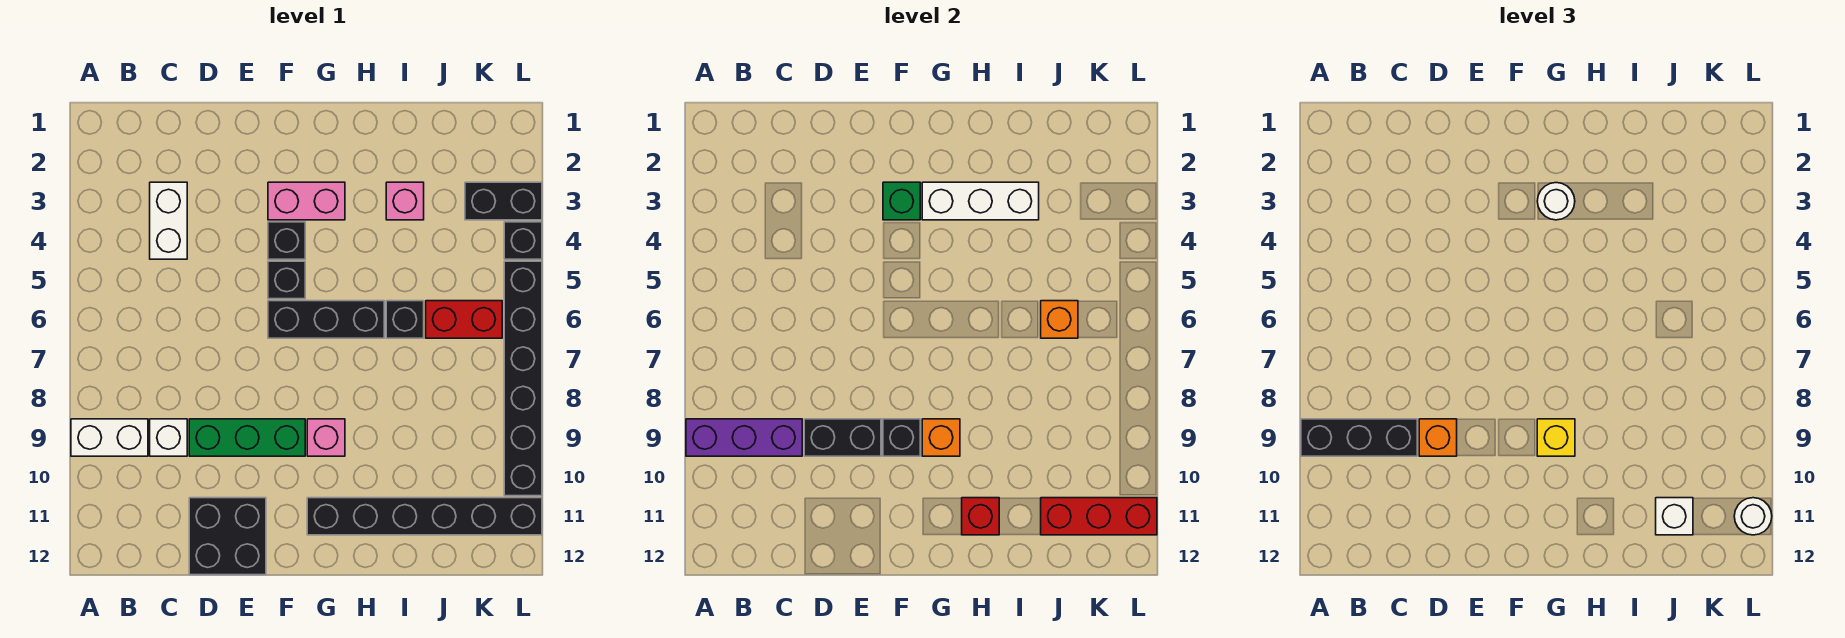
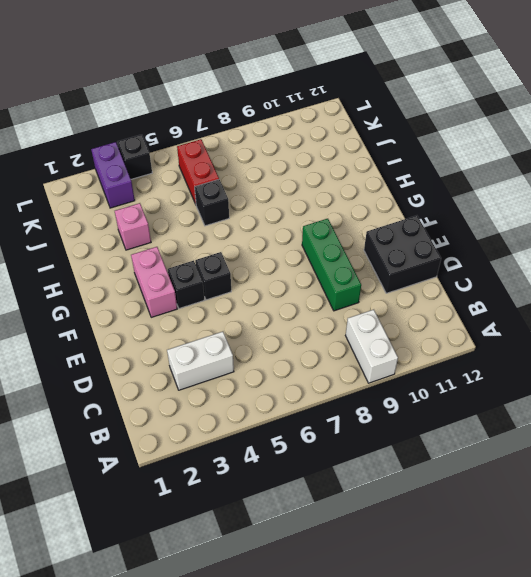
purple brick K3:L3 level 1 -> black brick K3:L3 level 1
none -> white brick C9 level 1
none -> black brick F6:H6 level 1
none -> pink brick G9 level 1
none -> black brick G11:L11 level 1

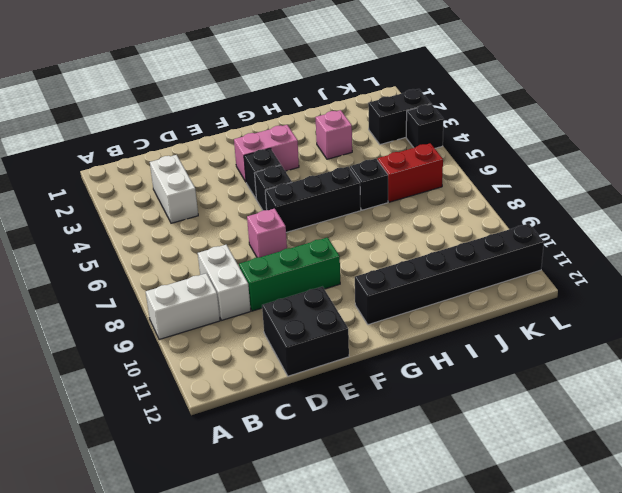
white brick C8:C9 level 1 -> white brick C9 level 1
pink brick E7 level 1 -> pink brick G9 level 1
none -> black brick L5:L10 level 1
none -> purple brick A9:C9 level 2
none -> black brick D9:E9 level 2
none -> green brick F3 level 2

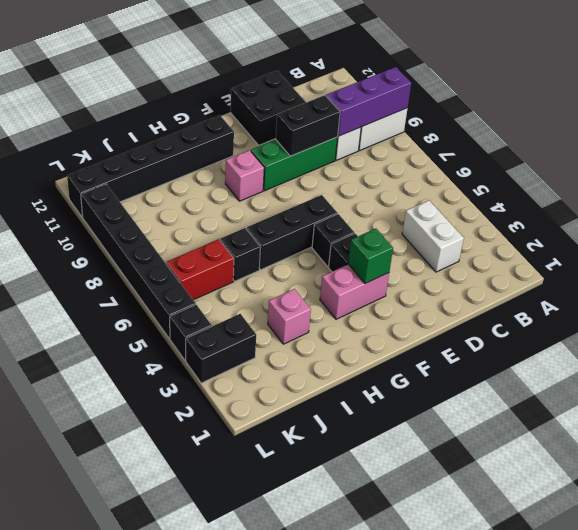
none -> black brick F9 level 2
none -> white brick G3:I3 level 2
none -> orange brick G9 level 2
none -> red brick H11 level 2

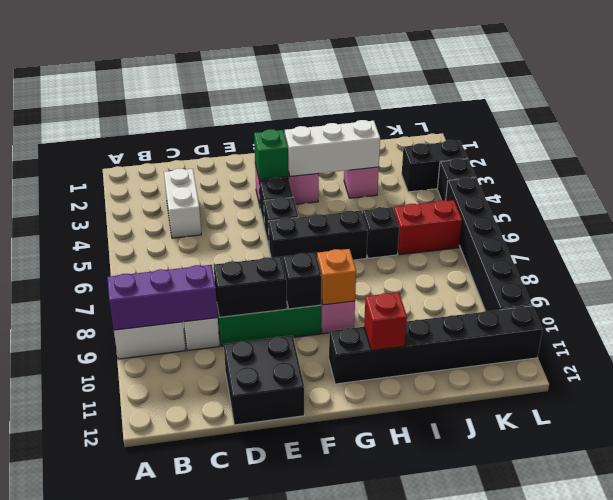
none -> orange brick J6 level 2
none -> red brick J11:L11 level 2
none -> black brick A9:C9 level 3
none -> orange brick D9 level 3

